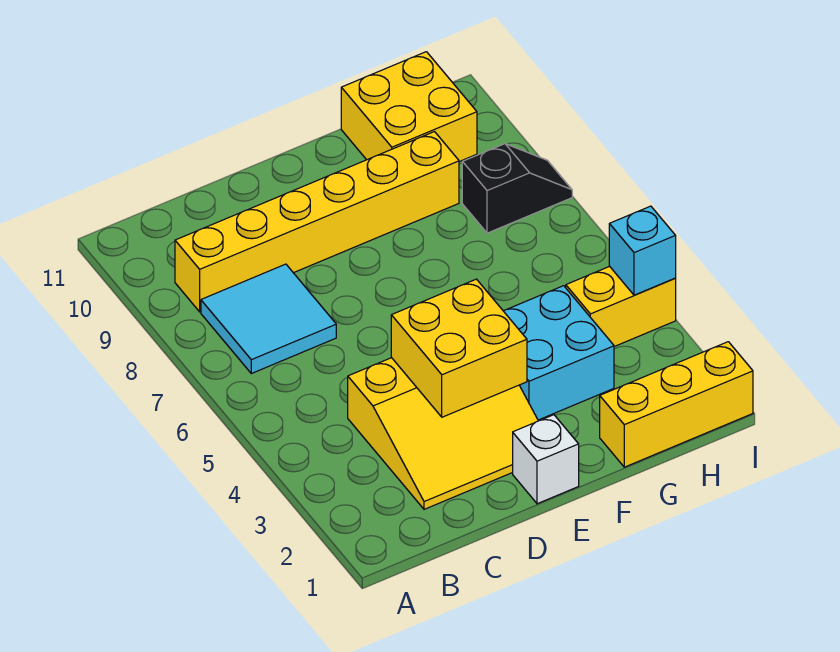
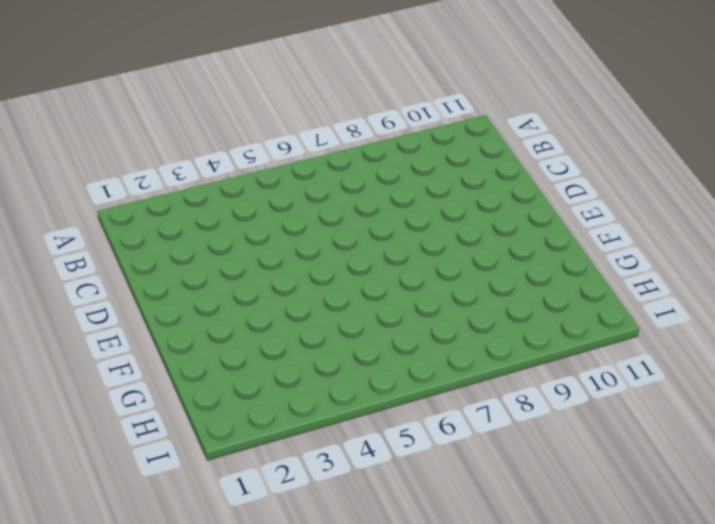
none -> cyan tile B7:C8 level 1
none -> yellow brick B9:G9 level 1

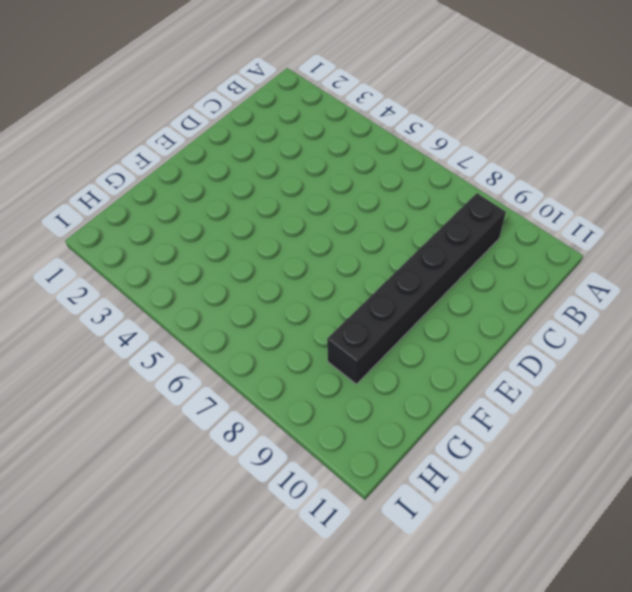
black brick B9:G9 level 1 -> yellow brick B9:G9 level 1
none -> cyan tile B7:C8 level 1
none -> yellow slope C2:E4 level 1 top 4

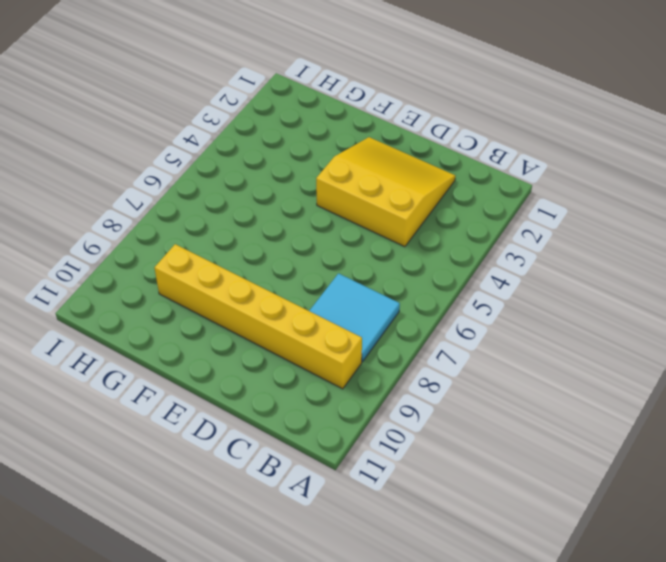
none -> white brick E1 level 1
none -> cyan brick F3:G4 level 1

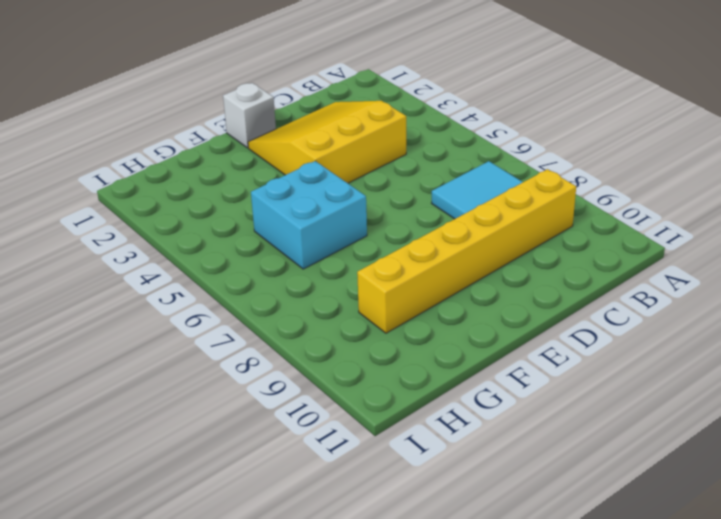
cyan brick F5:G6 level 1 -> cyan brick F3:G4 level 1
none -> yellow brick G1:I1 level 1
none -> yellow brick G10:H11 level 1

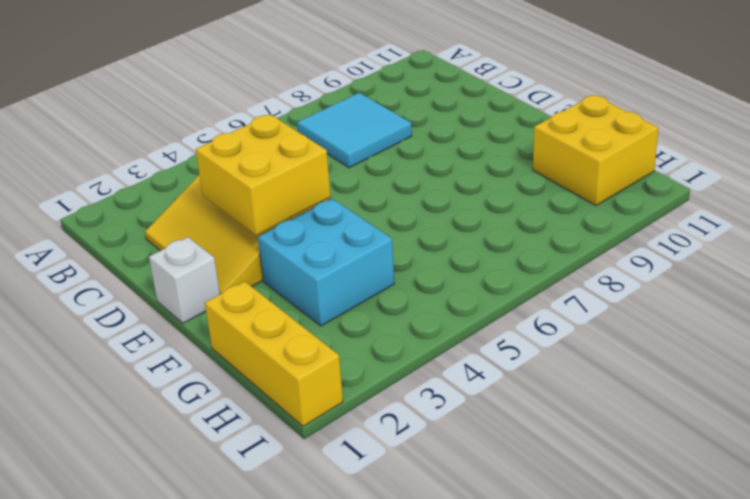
none -> yellow brick B9:G9 level 1
none -> yellow brick H4:I4 level 1

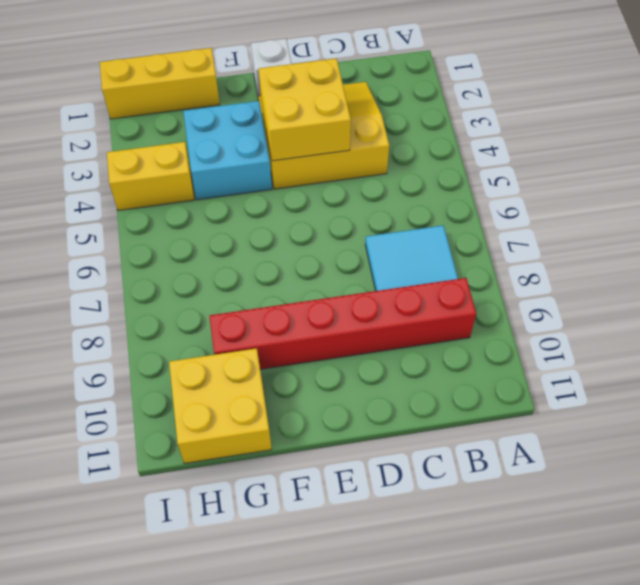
red brick B9:G9 level 1 -> yellow brick B9:G9 level 1
none -> black slope H8:I8 level 1 top H
none -> cyan brick I4 level 2

